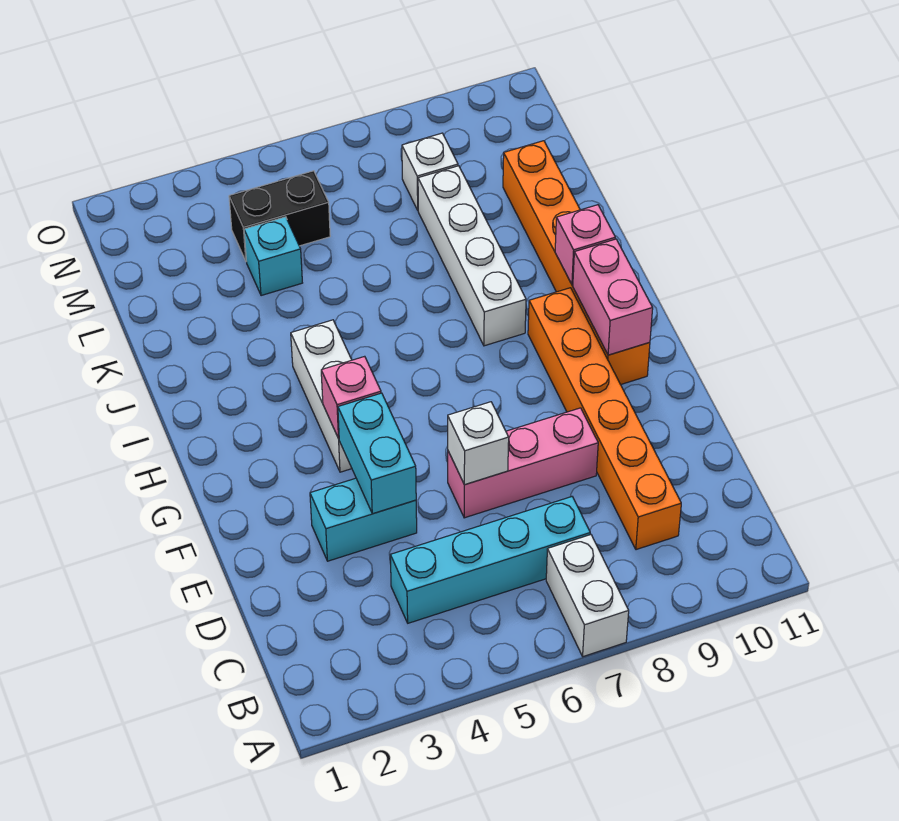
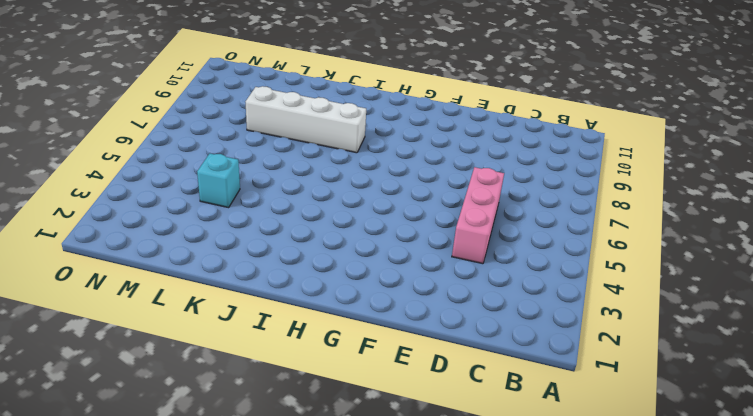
pink brick D4:D6 level 1 -> pink brick E6:E8 level 1
none -> white brick A7:B7 level 1
none -> cyan brick C4:C7 level 1
none -> orange brick C9:H9 level 1

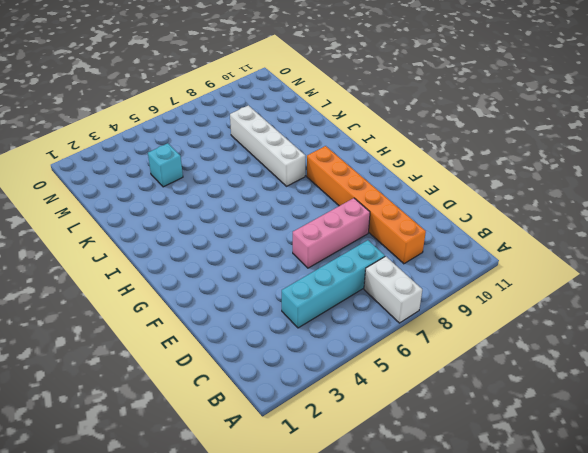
none -> cyan brick E3:E4 level 1
none -> white brick G4:I4 level 1
none -> orange brick G10:L10 level 1

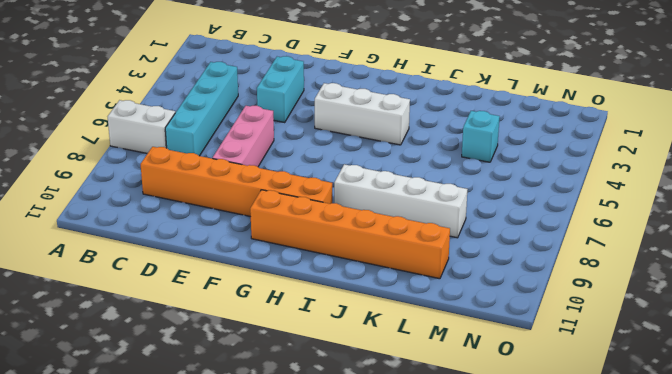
none -> black brick M4:M5 level 1
none -> white brick M8 level 1
none -> cyan brick E4:F4 level 2

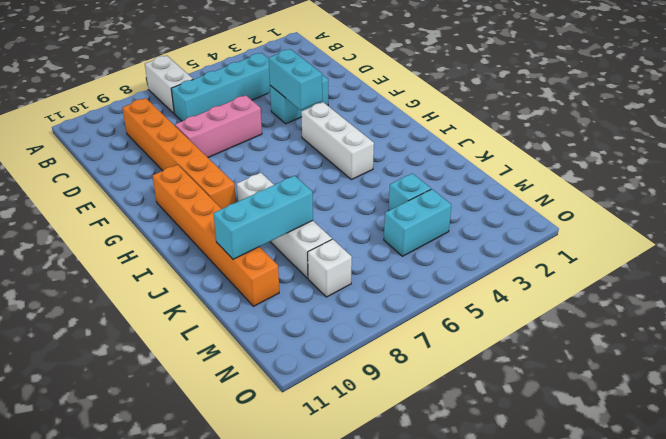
cyan brick K8:K10 level 2 -> none
cyan brick M4:M5 level 1 -> black brick M4:M5 level 1
none -> white brick E6 level 2
none -> pink brick G4 level 2
none -> pink brick G10:H10 level 2

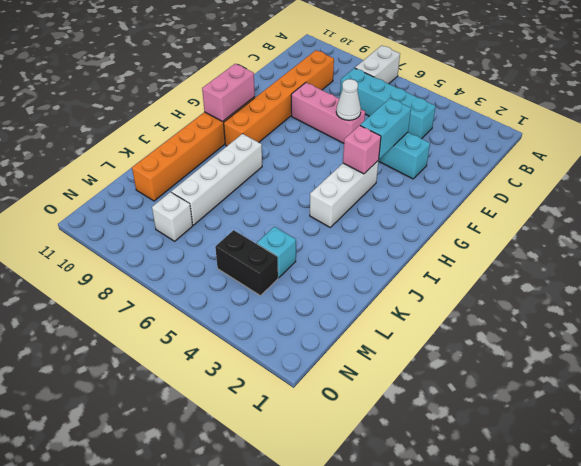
white cone E6 level 2 -> white brick E6 level 2
none -> pink brick I10 level 2

